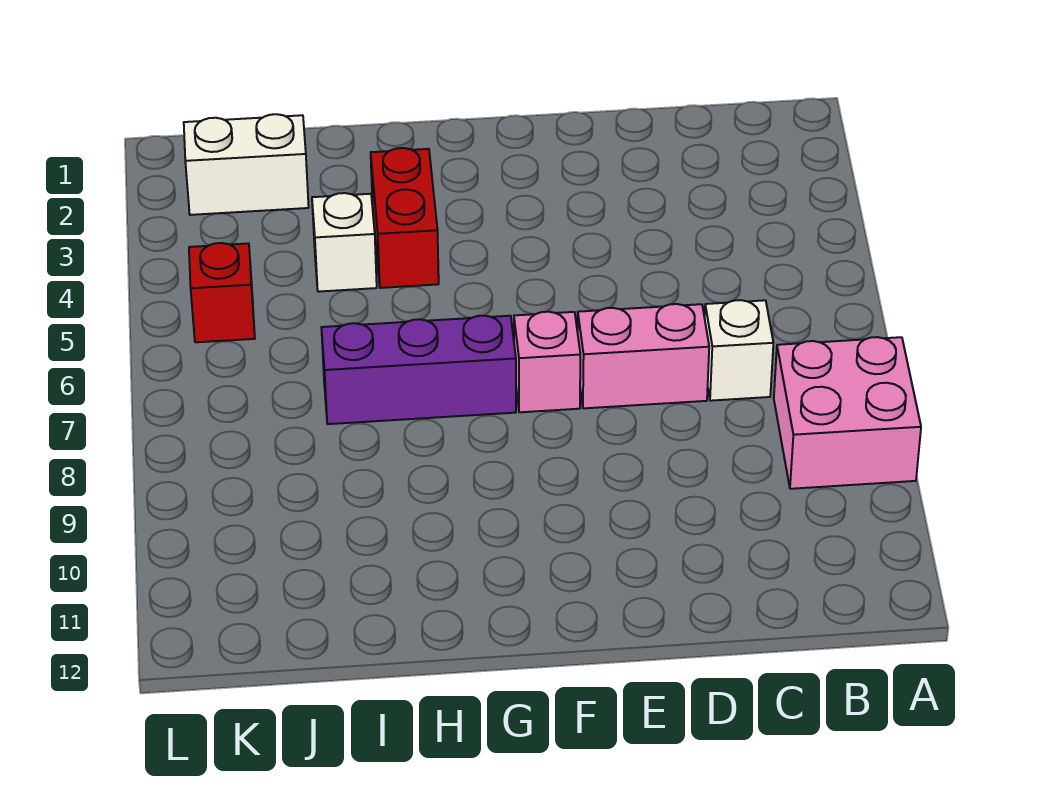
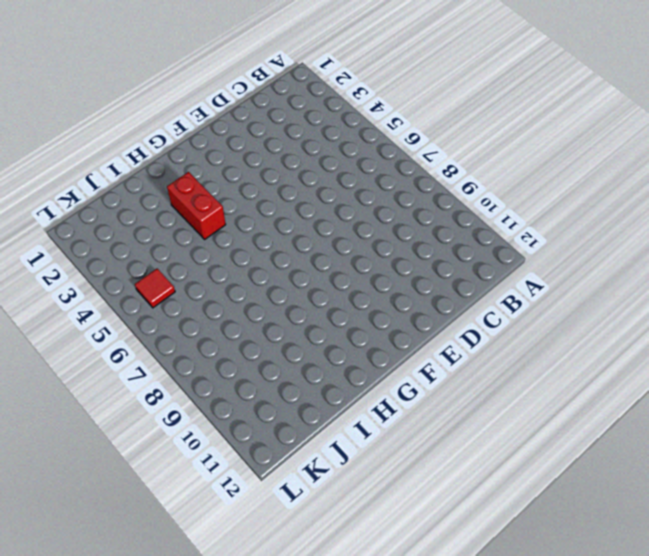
red tile K5 level 1 -> red brick K5 level 1
none -> pink brick A8:B9 level 1
none -> white brick C7 level 1

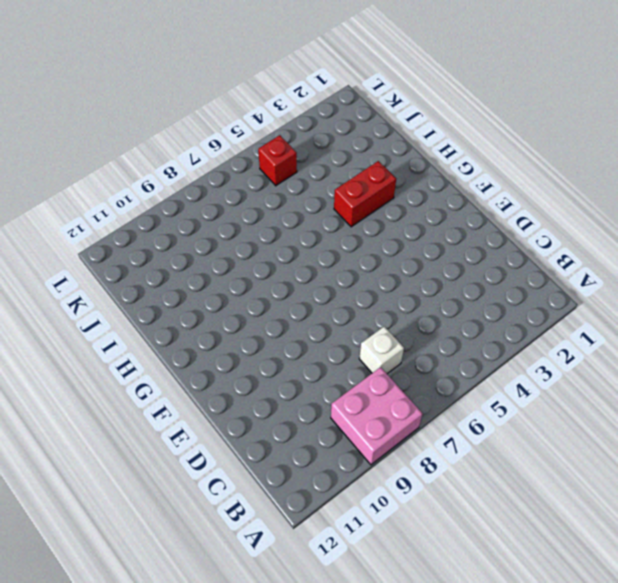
none -> pink brick D7:E7 level 1
none -> pink brick F7 level 1

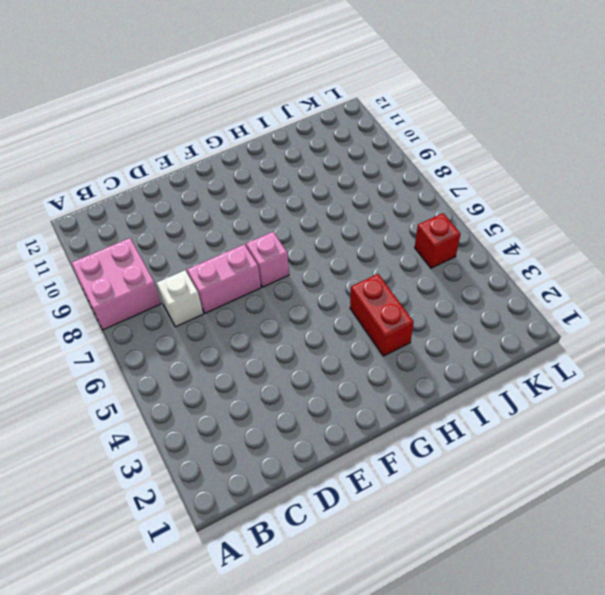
none -> purple brick G7:I7 level 1
none -> white brick I4 level 1

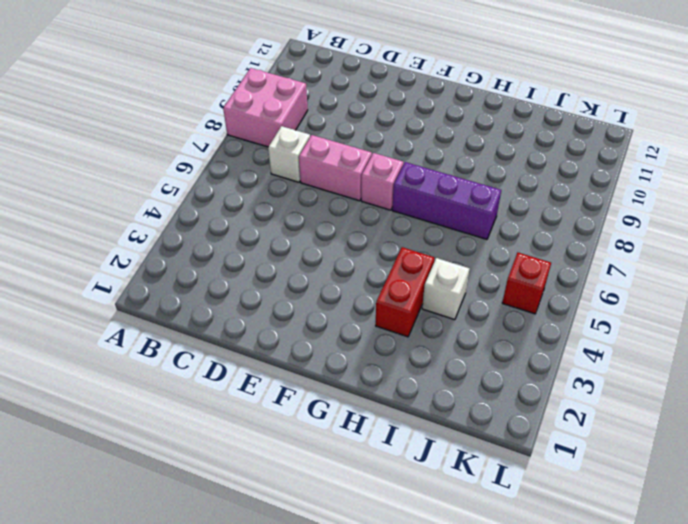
none -> white brick J2:K2 level 1

